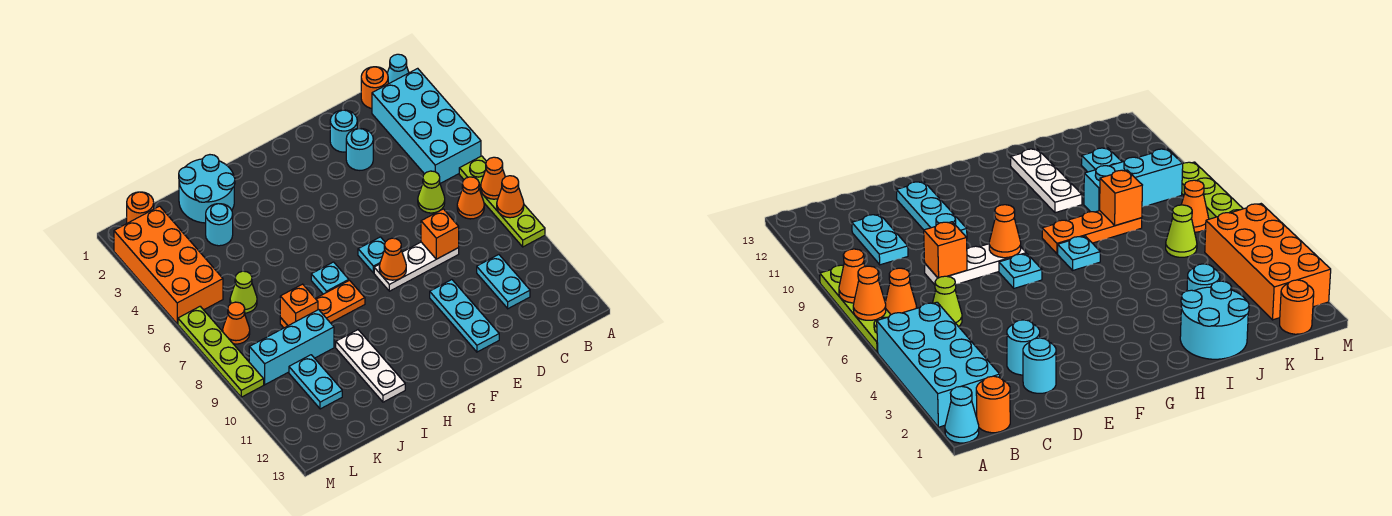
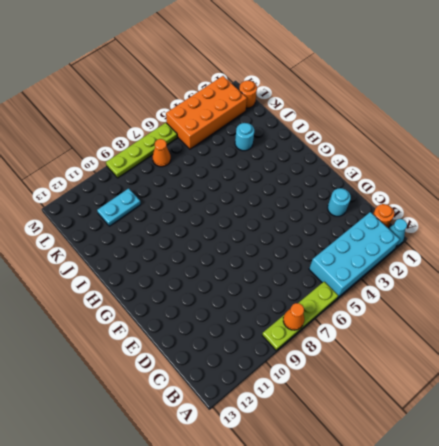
none -> orange cone B7 level 1
none -> lime cone C6 level 1
none -> cyan plate C10:C11 level 1

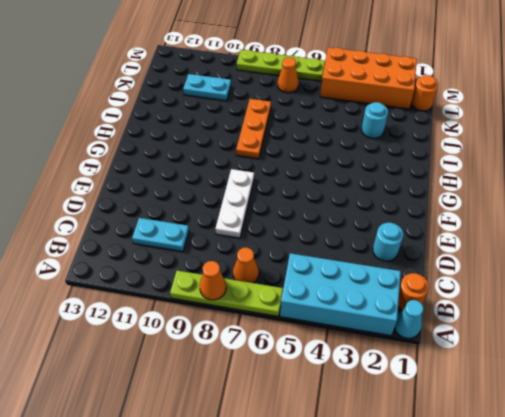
none -> lime cone C6 level 1
none -> cyan round brick D3 level 1
none -> cyan plate E10:E12 level 1

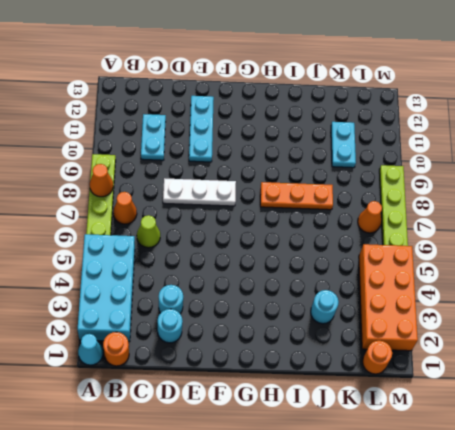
none -> cyan plate F7 level 1
none -> cyan plate H7 level 1
none -> cyan round brick I1:J2 level 1

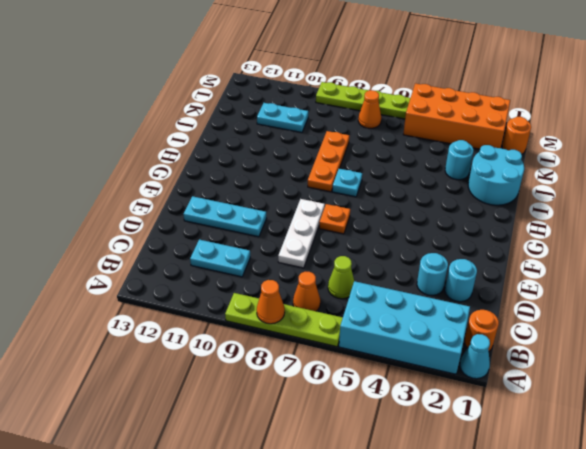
orange plate F7 level 1 -> cyan plate F7 level 1
none -> white plate I10:I12 level 1
none -> cyan brick J9:L9 level 1
none -> lime cone K6 level 1

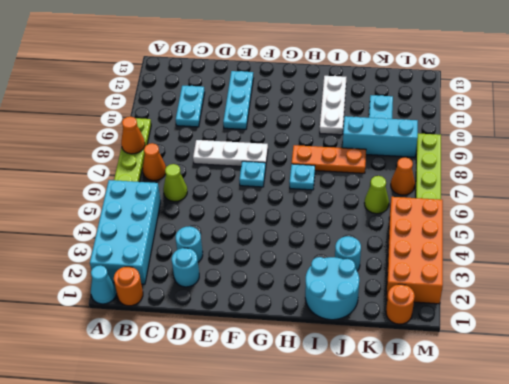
none -> orange cone A7 level 2
none -> orange brick D8 level 2
none -> orange cone F8 level 2

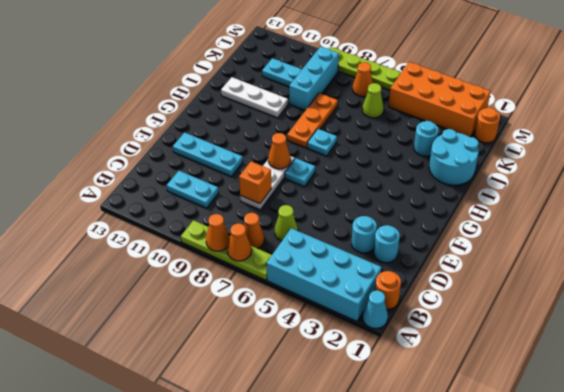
none -> orange brick J8 level 2

